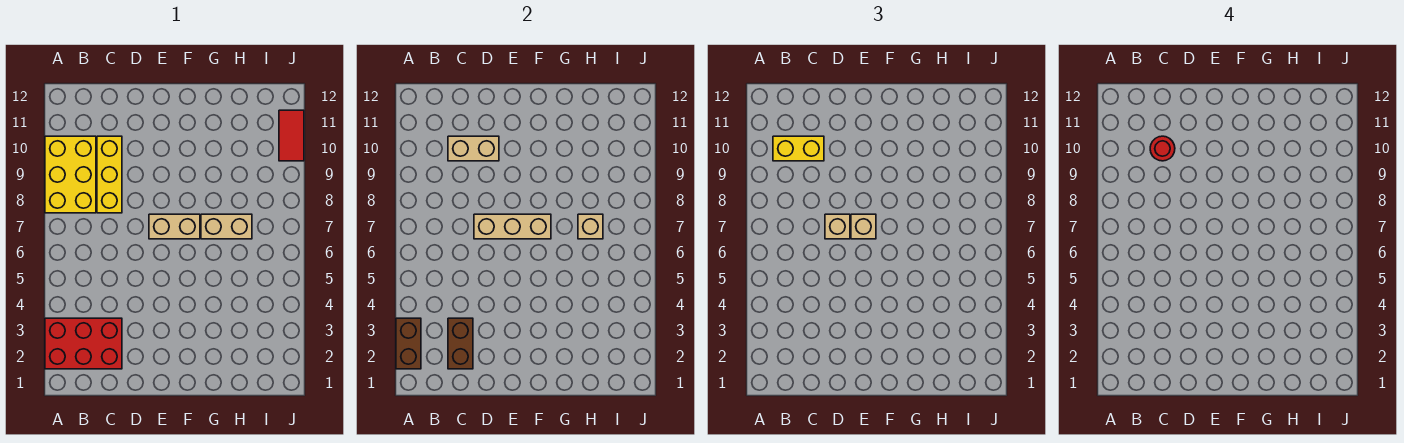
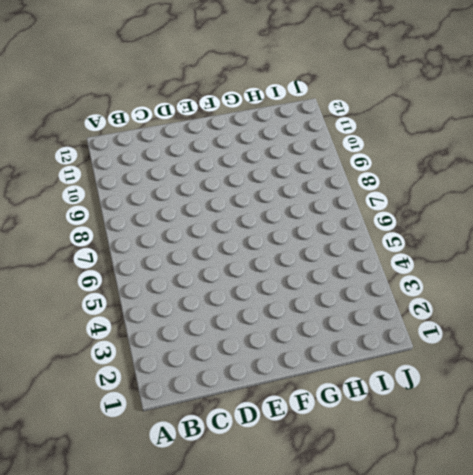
none -> red brick A2:C3 level 1
none -> yellow brick A8:B10 level 1
none -> yellow brick C8:C10 level 1

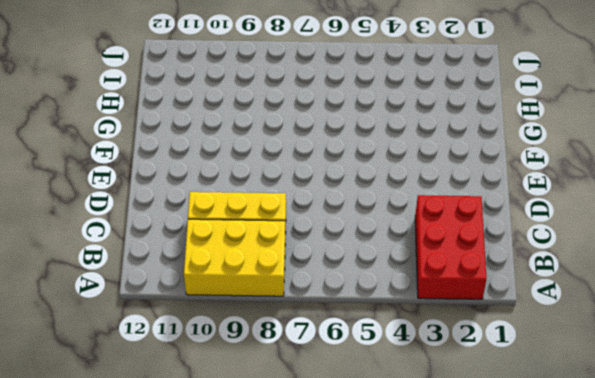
none -> tan brick E7:F7 level 1
none -> tan brick G7:H7 level 1
none -> red tile J10:J11 level 1

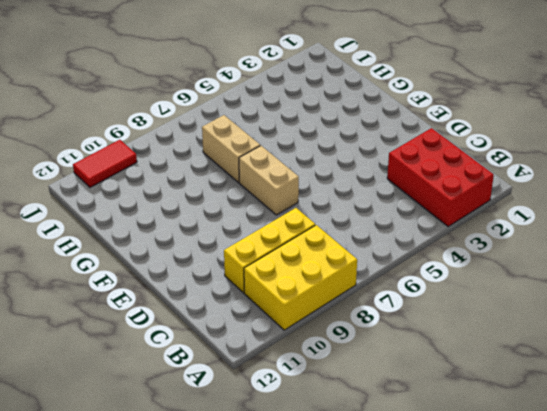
none -> brown brick A2:A3 level 2
none -> brown brick C2:C3 level 2
none -> tan brick C10:D10 level 2

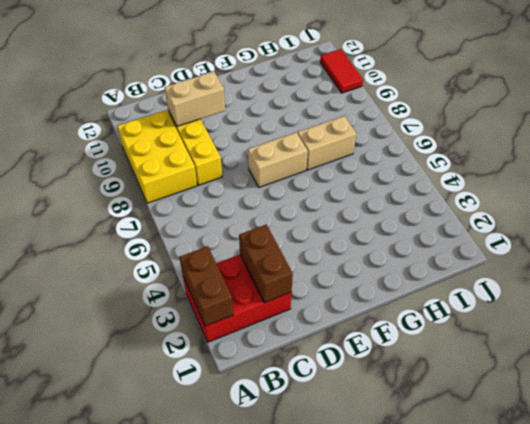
none -> tan brick D7:F7 level 2
none -> tan brick H7 level 2
none -> yellow brick B10:C10 level 3

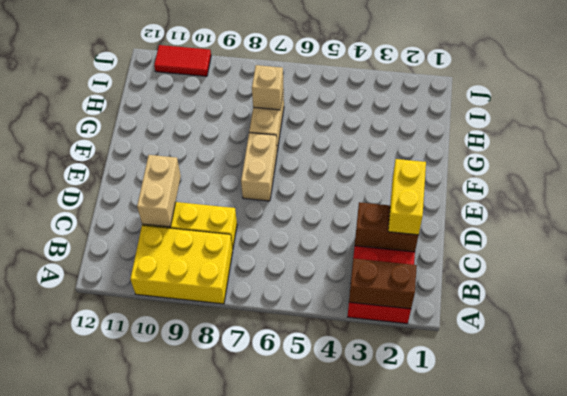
yellow brick C2:D2 level 3 -> yellow brick B10:C10 level 3
none -> tan brick D7:F7 level 2
none -> tan brick D7 level 3
none -> tan brick E7 level 3

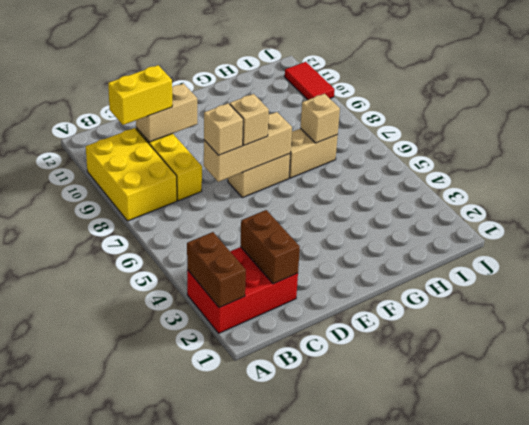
none -> red round brick C10 level 4

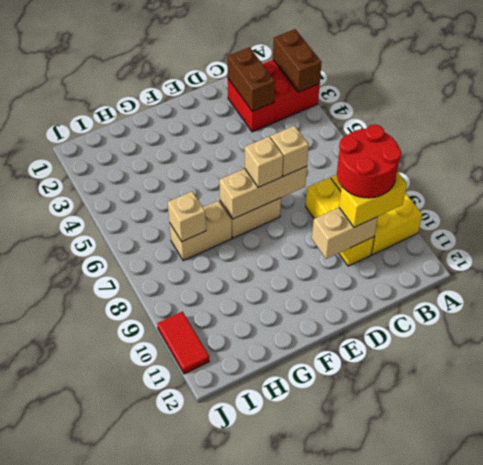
red round brick B9:C10 level 4 -> red round brick C10 level 4

